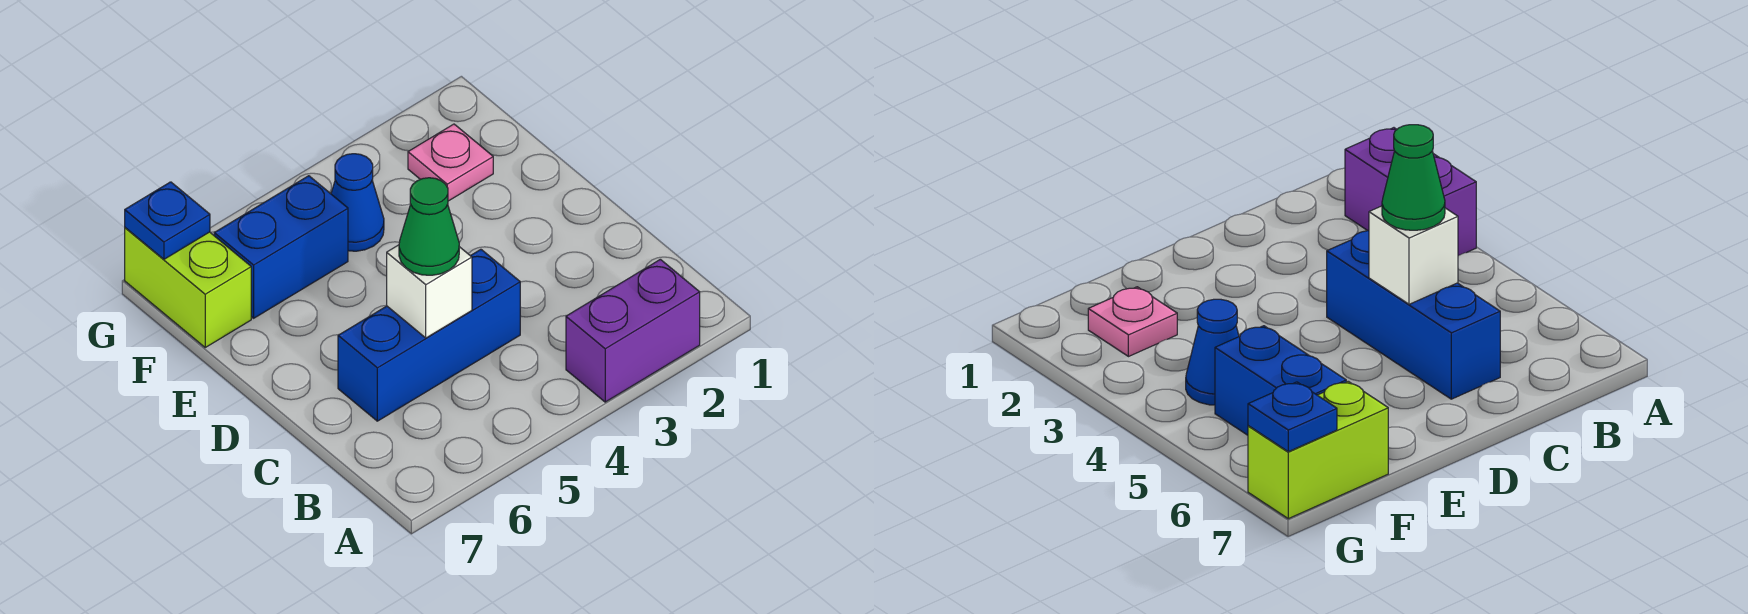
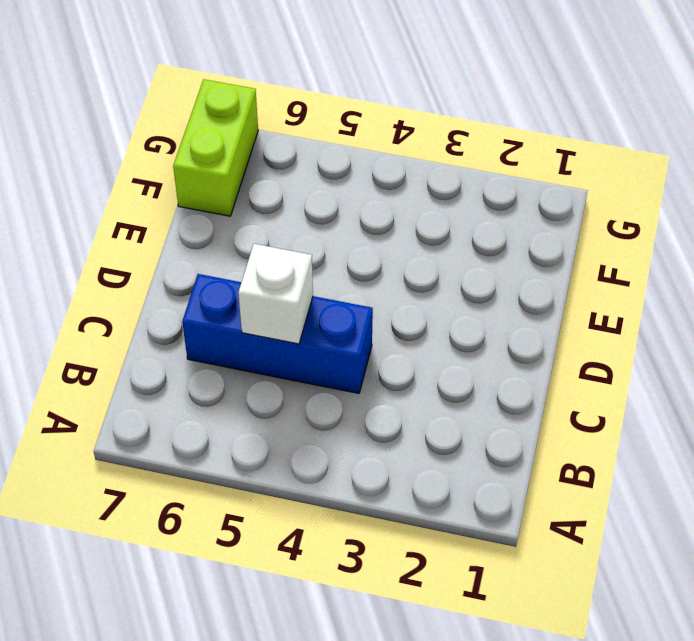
none -> purple brick A2:A3 level 1
none -> pink plate F2 level 1

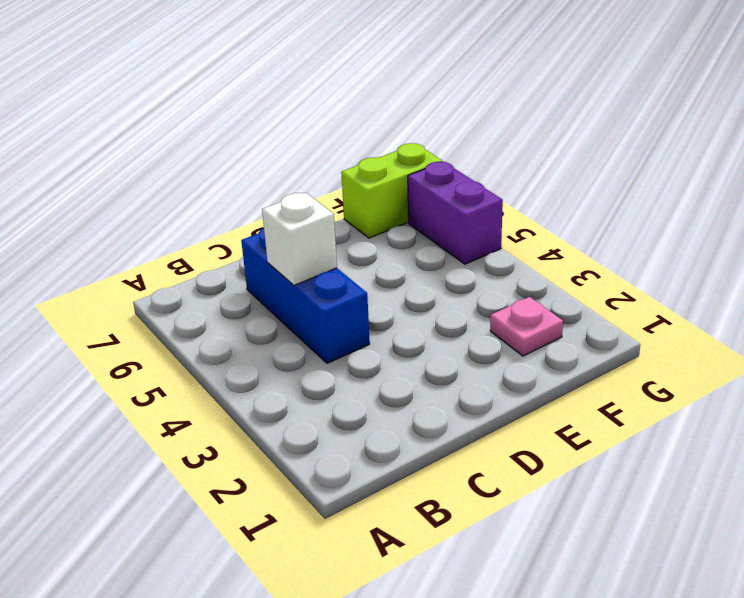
purple brick G5:G6 level 1 -> purple brick A2:A3 level 1
none -> blue cone F4 level 1
none -> blue brick F5:F6 level 1

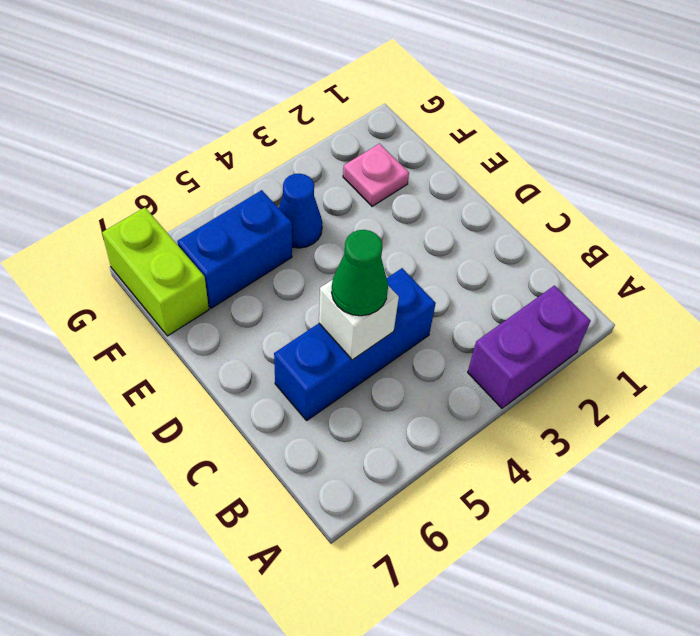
none -> blue plate G7 level 2

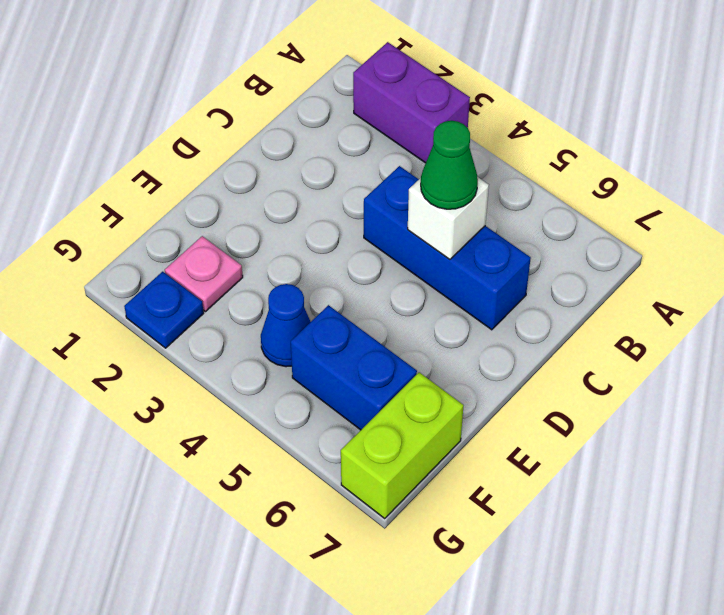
blue plate G2 level 1 -> blue plate G7 level 2

